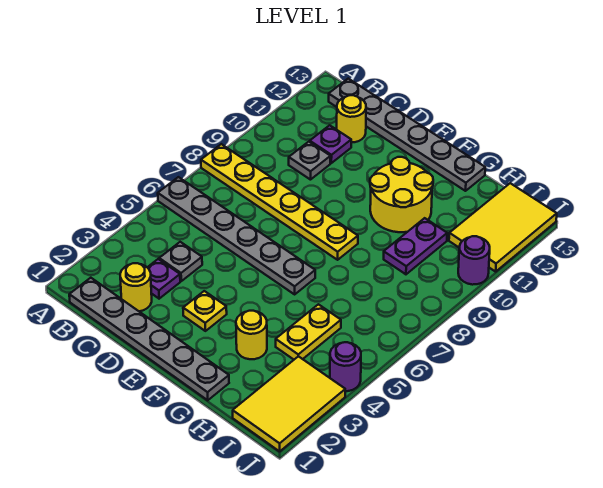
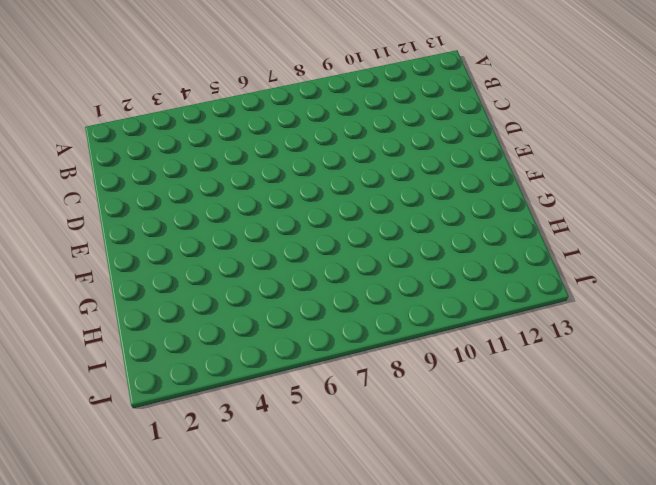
none -> grey plate A6:F6 level 1
none -> yellow plate A8:F8 level 1
none -> grey plate B1:G1 level 1

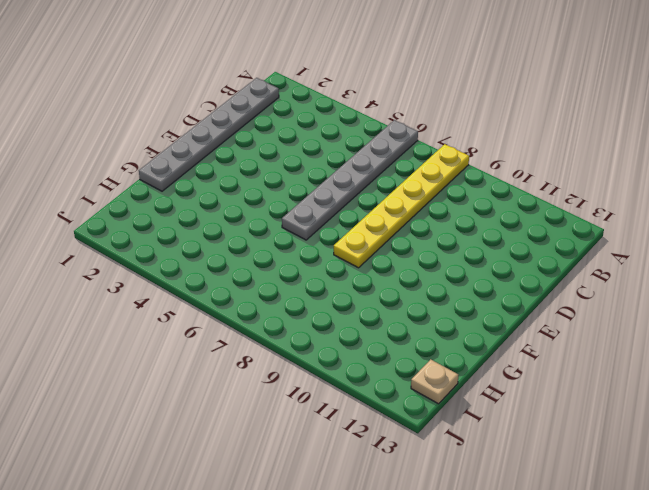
tan plate I13 level 1 -> yellow tile I11:J13 level 1
none -> grey plate B13:G13 level 1
none -> yellow round brick C2 level 1
none -> purple plate C3 level 1

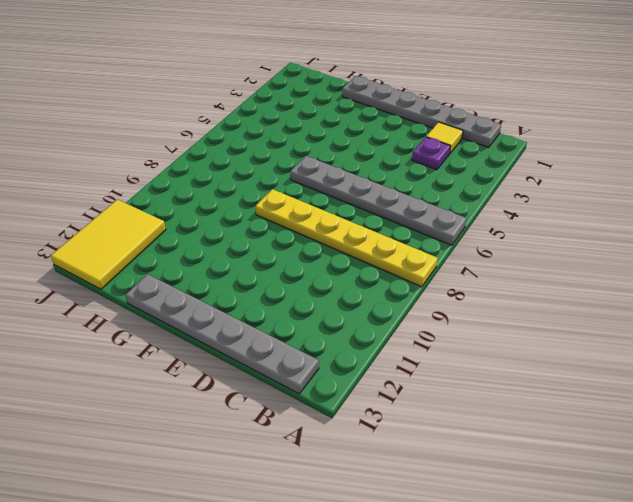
yellow tile C2 level 1 -> yellow round brick C2 level 1
none -> grey plate C4 level 1
none -> grey plate C10 level 1
none -> purple plate C11 level 1

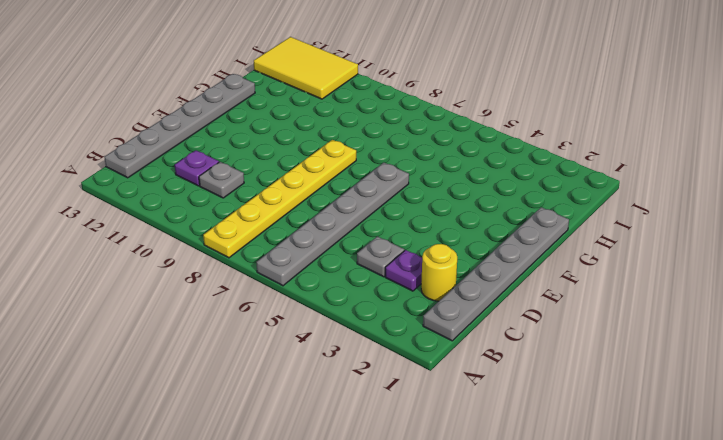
none -> yellow round brick C12 level 1
none -> yellow plate E3 level 1
none -> yellow round brick F10:G11 level 1

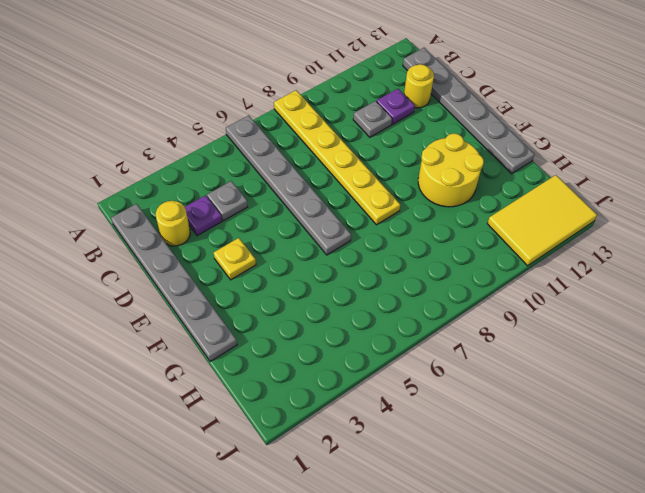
none -> yellow round brick G3 level 1
none -> yellow plate H4:H5 level 1
none -> purple plate H9:H10 level 1

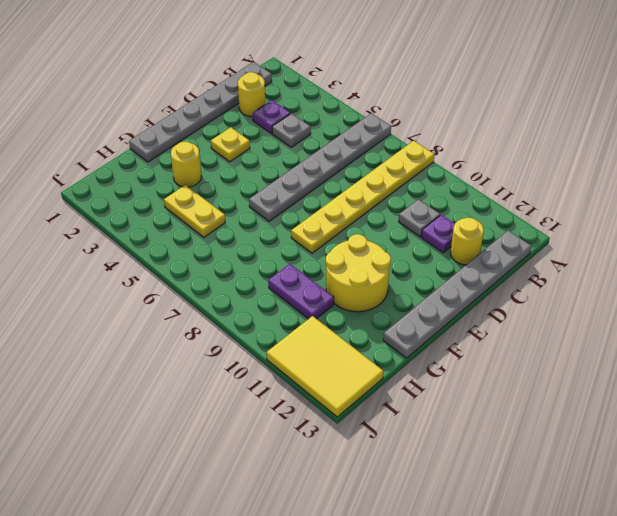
none -> yellow tile I1:J3 level 1
none -> purple round brick J4 level 1
none -> purple round brick J10 level 1

